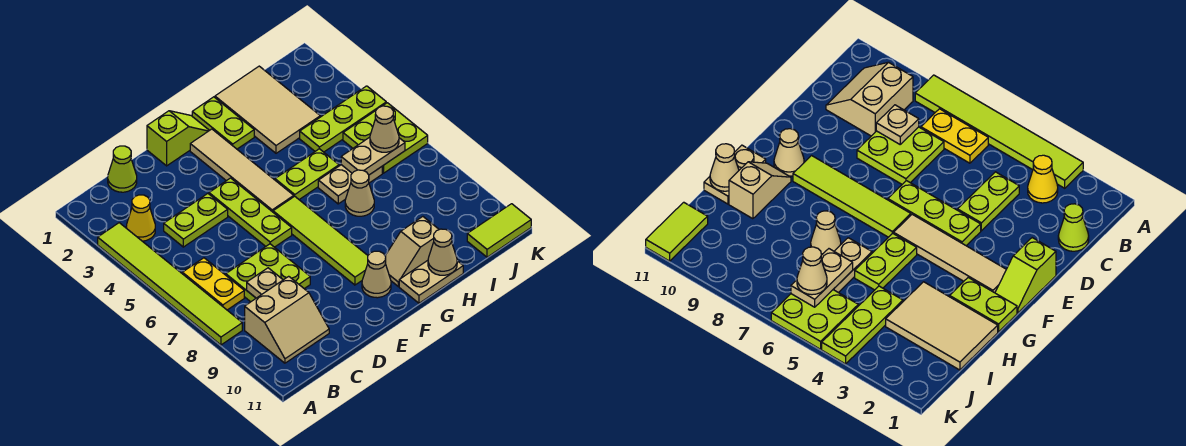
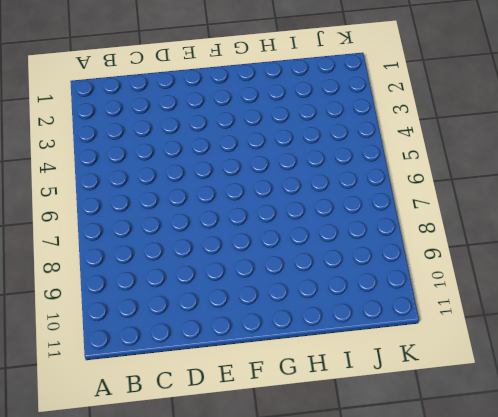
none -> lime tile A3:A8 level 1
none -> yellow cone B3 level 1
none -> yellow plate B6:B7 level 1

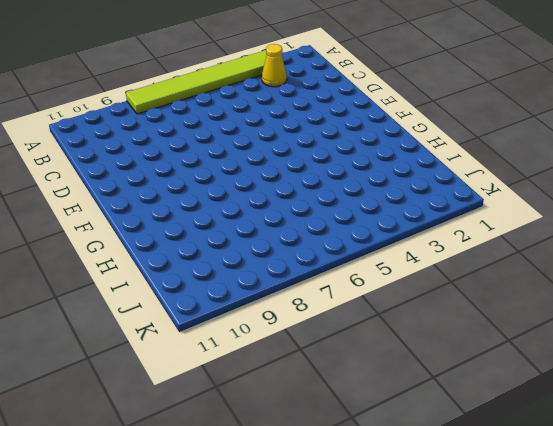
none -> yellow plate B6:B7 level 1
none -> tan slope B9:C10 level 1 top 9
none -> lime cone C1 level 1

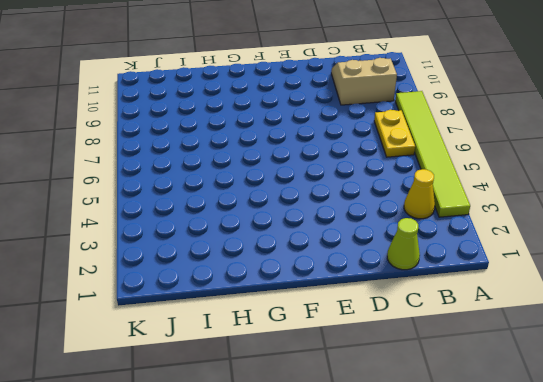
none -> lime plate C4:D4 level 1
none -> lime plate C7:D8 level 1
none -> lime slope E1:F1 level 1 top E

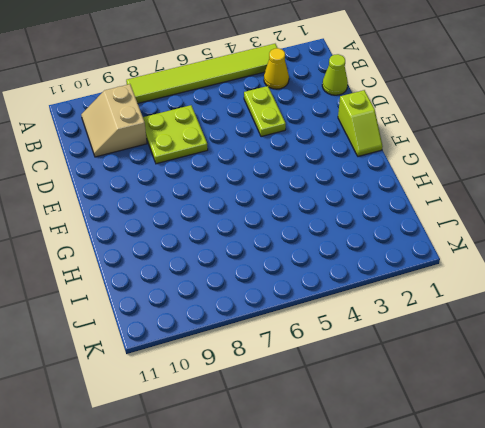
none -> yellow plate B6:B7 level 1
none -> lime plate E4:E6 level 1
none -> tan tile F2:F5 level 1

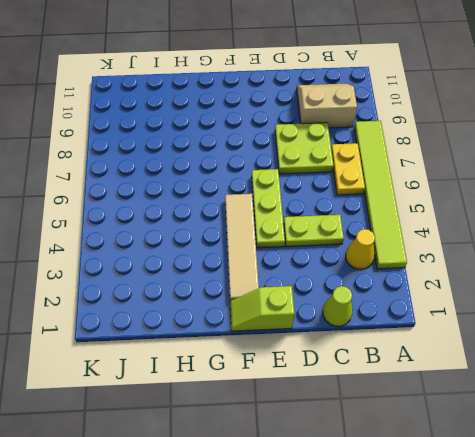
none -> lime tile F6:F9 level 1
none -> tan cone F10 level 1
none -> lime plate G1:G2 level 1

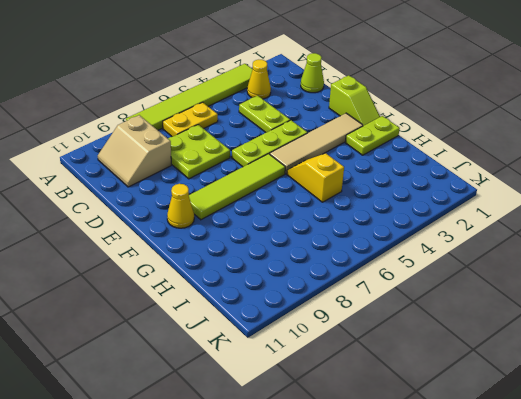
yellow cone F10 level 1 -> tan cone F10 level 1
yellow slope G5:H5 level 1 top H -> lime plate G5:H5 level 1
none -> tan slope G10:H10 level 1 top H
none -> tan plate G11:H11 level 1
none -> tan tile H1:I3 level 1

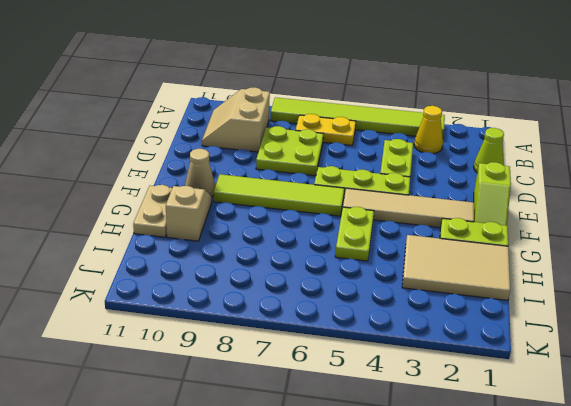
none -> tan plate H6:I6 level 1
none -> tan cone H7 level 1
none -> lime plate I4:K4 level 1

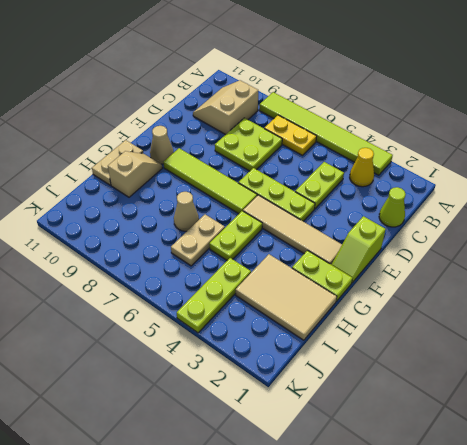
none -> lime plate J5:K6 level 1
none -> lime tile J11:K11 level 1
none -> tan plate C8 level 2

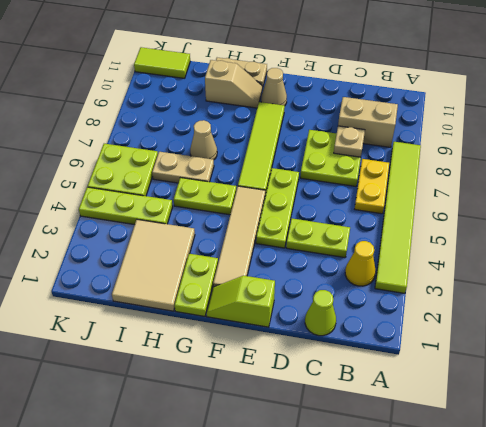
none -> tan cone H11 level 2
none -> tan plate I6:J6 level 2
none -> tan cone J6 level 3

